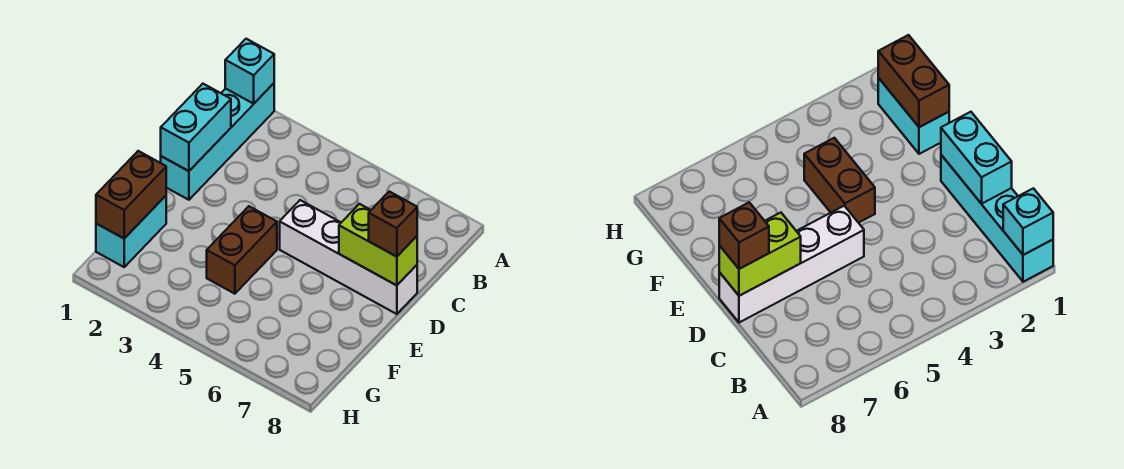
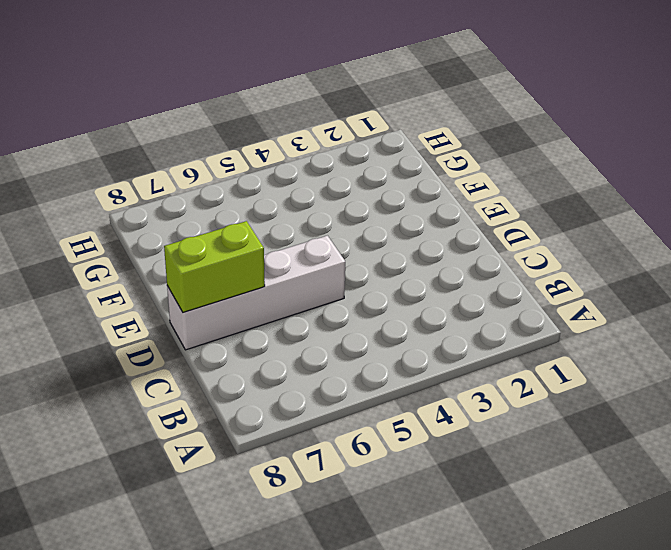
none -> cyan brick A1:D1 level 1
none -> brown brick E4:F4 level 1

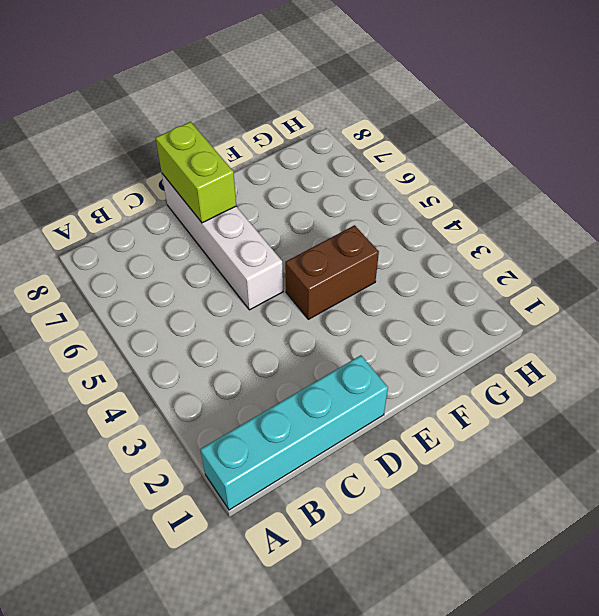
none -> cyan brick F1:G1 level 1
none -> cyan brick A1 level 2

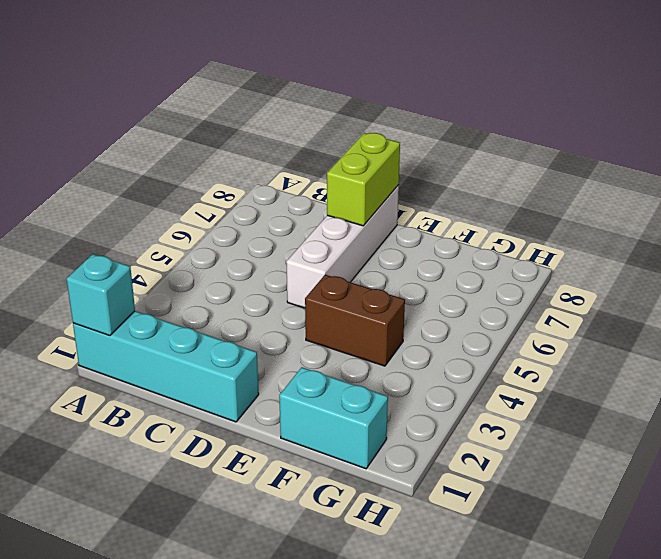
none -> cyan brick C1:D1 level 2
none -> brown brick F1:G1 level 2

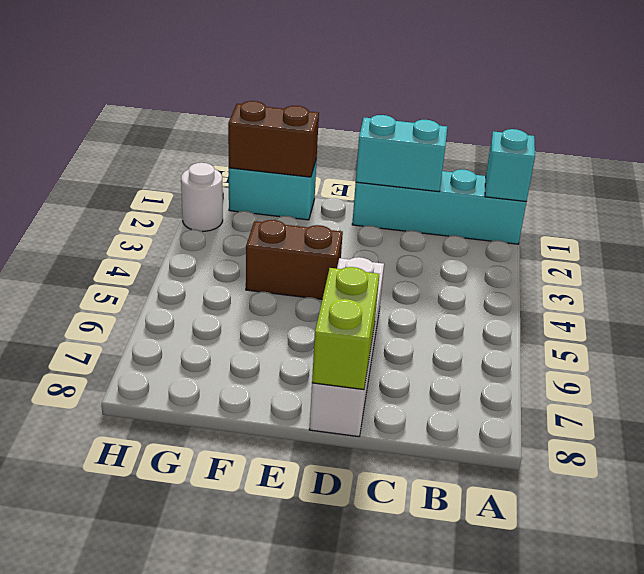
white round brick H2 level 1 -> none
none -> brown brick D8 level 3

